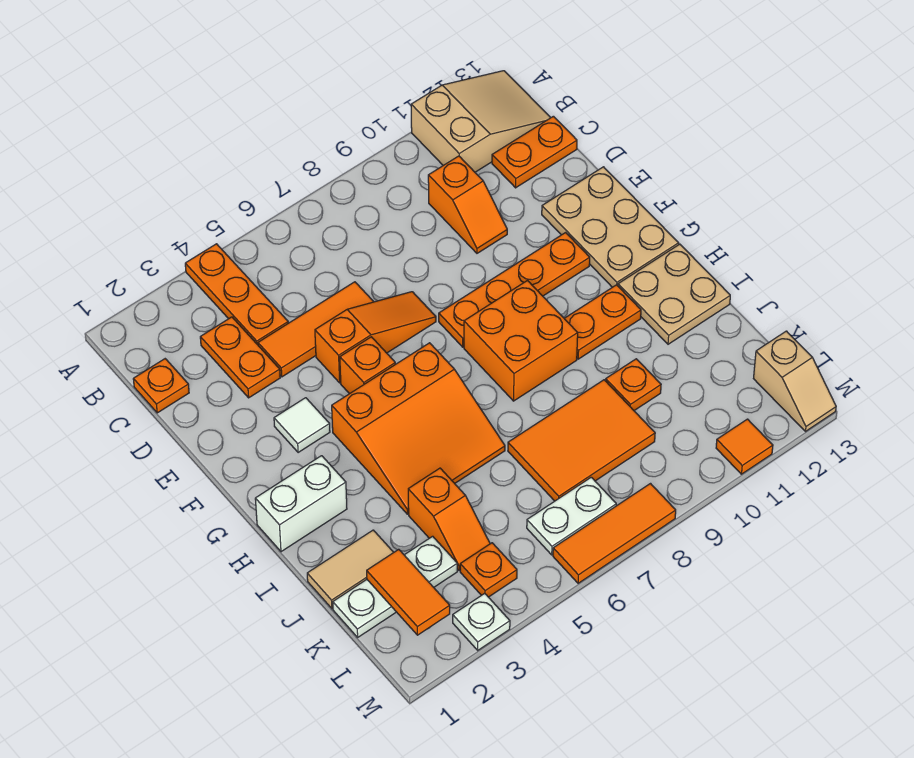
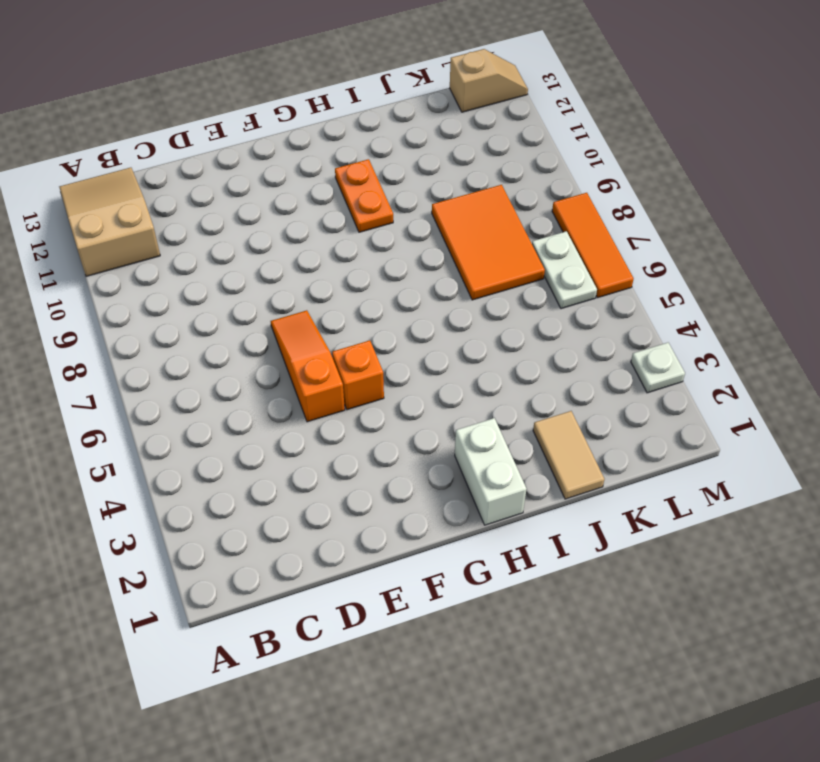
none -> orange plate A4:C4 level 1
none -> orange plate C1 level 1
none -> orange plate C3:D3 level 1

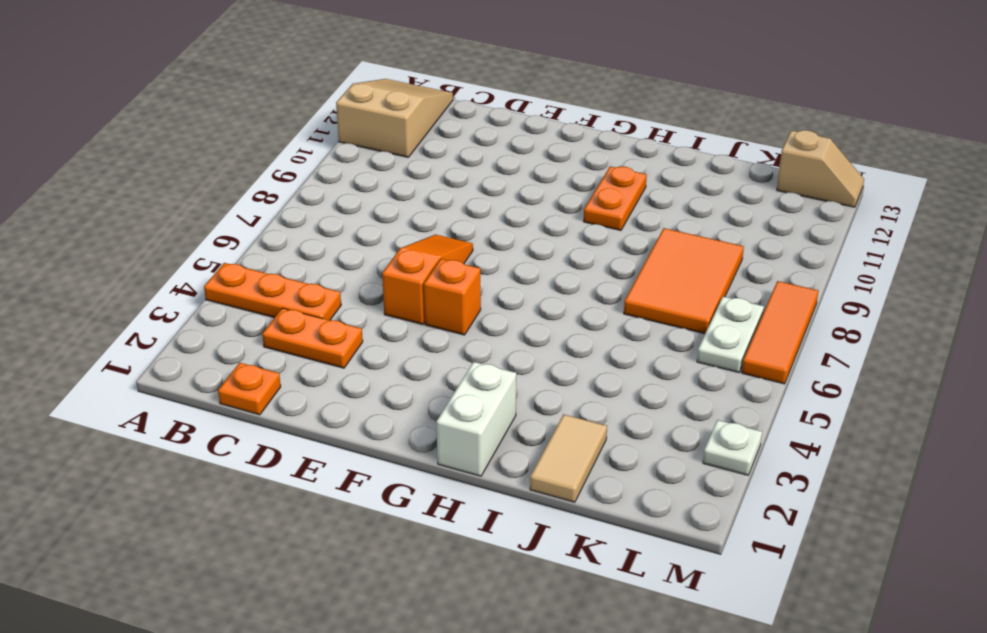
none -> orange slope C10:D10 level 1 top C
none -> orange plate C12:C13 level 1
none -> orange tile D4:D6 level 1

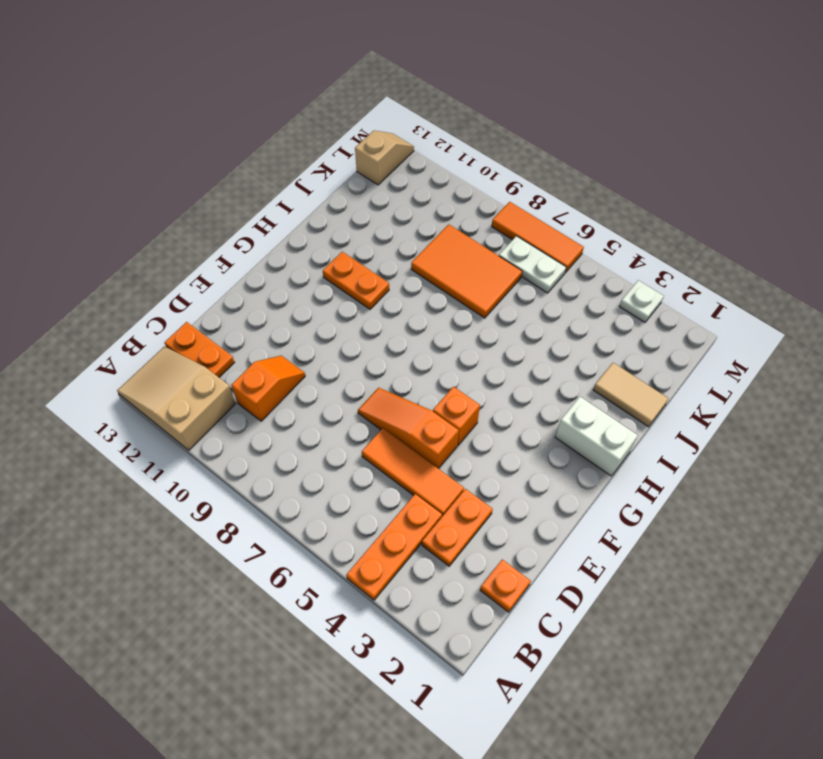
none -> tan plate E12:G13 level 1
none -> white tile F3 level 1
none -> orange plate F8:F11 level 1

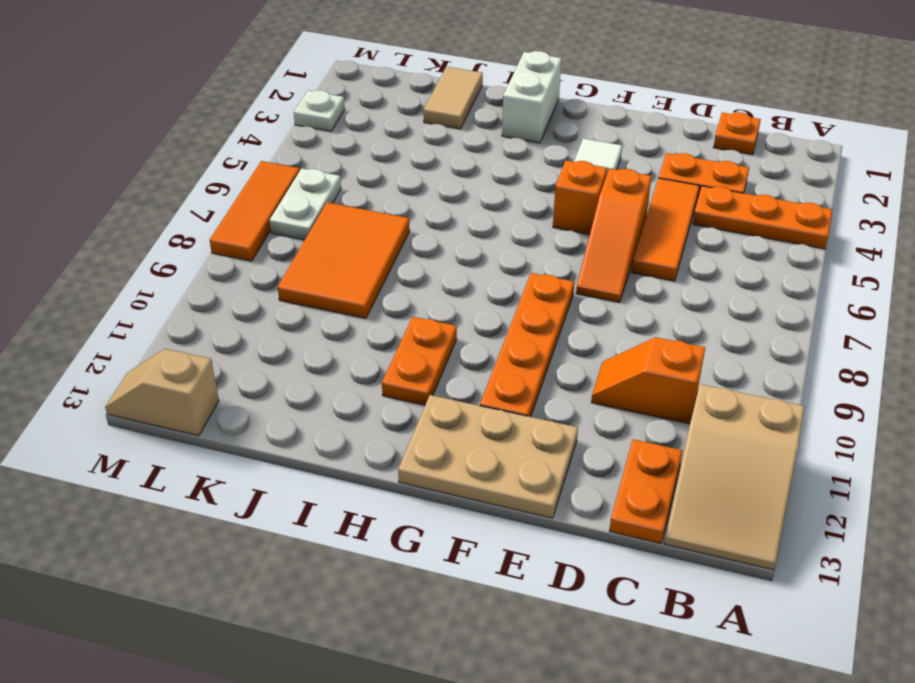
none -> orange slope G4:I6 level 1 top G
none -> orange brick G8:H9 level 1
none -> tan plate H12:I13 level 1

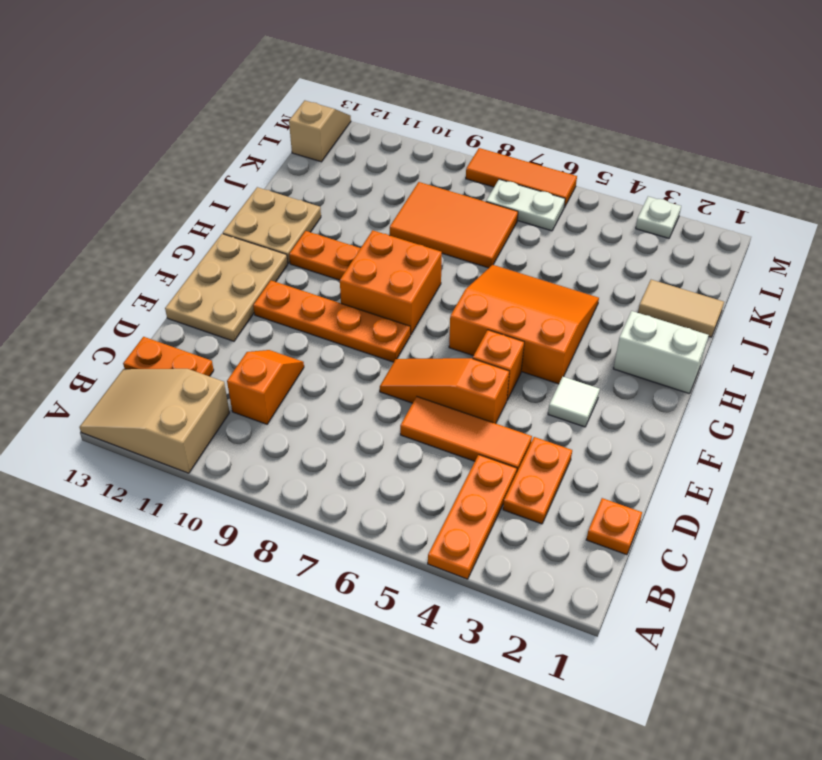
none -> orange slope J4:K4 level 1 top J
none -> orange plate J10 level 1
none -> white plate K1:K3 level 1

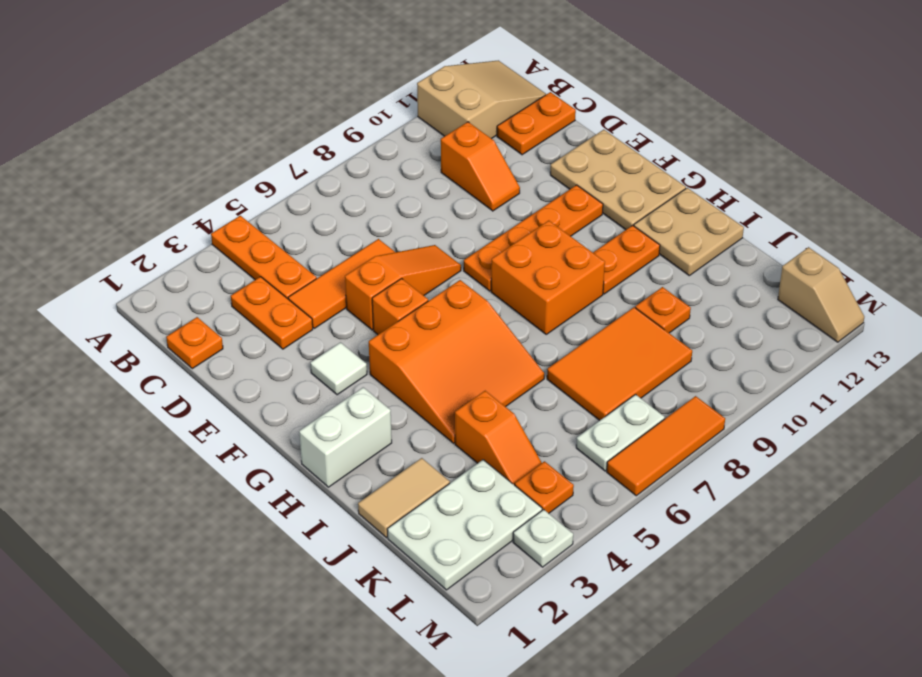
white plate K1:L3 level 1 -> white plate K1:K3 level 1
none -> orange tile M11 level 1
none -> orange tile K2:L2 level 2

